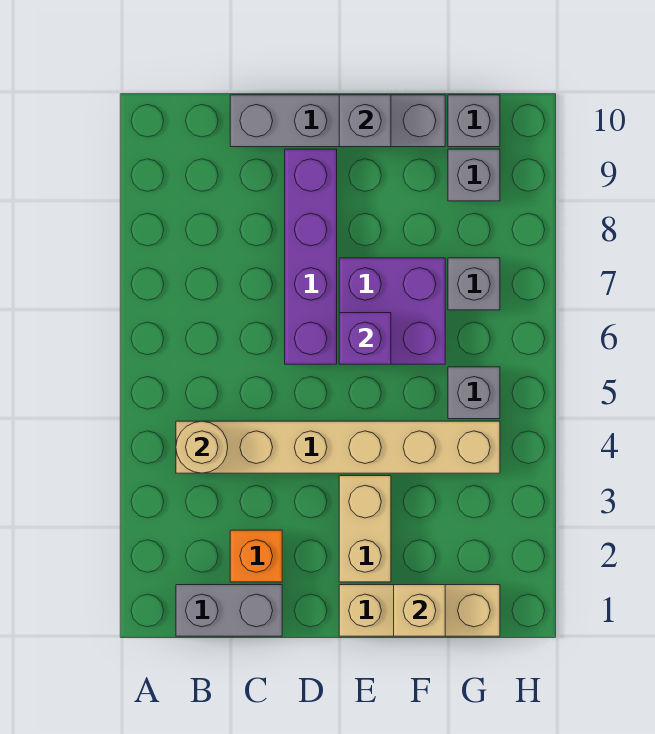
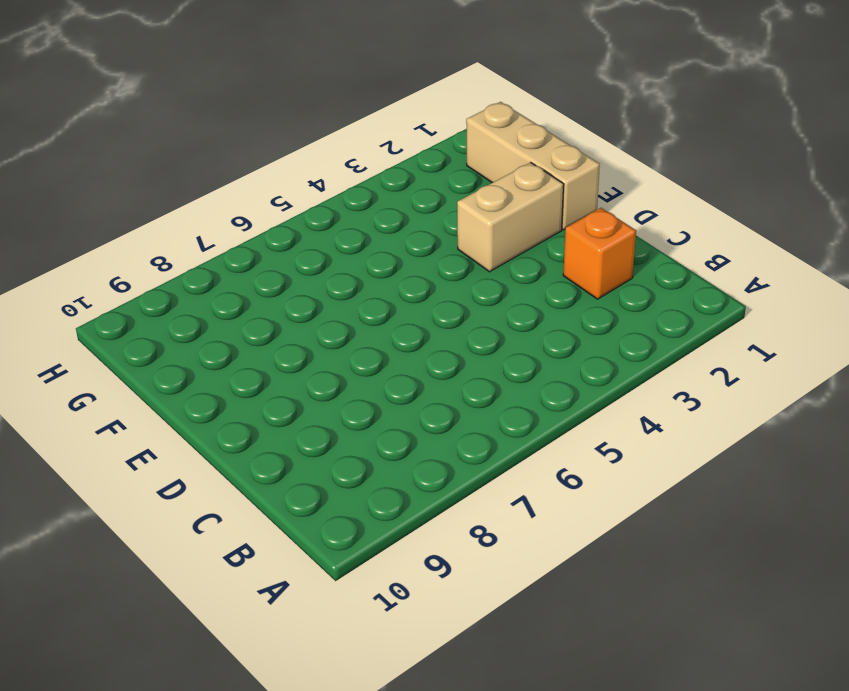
none -> grey brick B1:C1 level 1
none -> tan brick B4:G4 level 1
none -> grey brick C10:F10 level 1

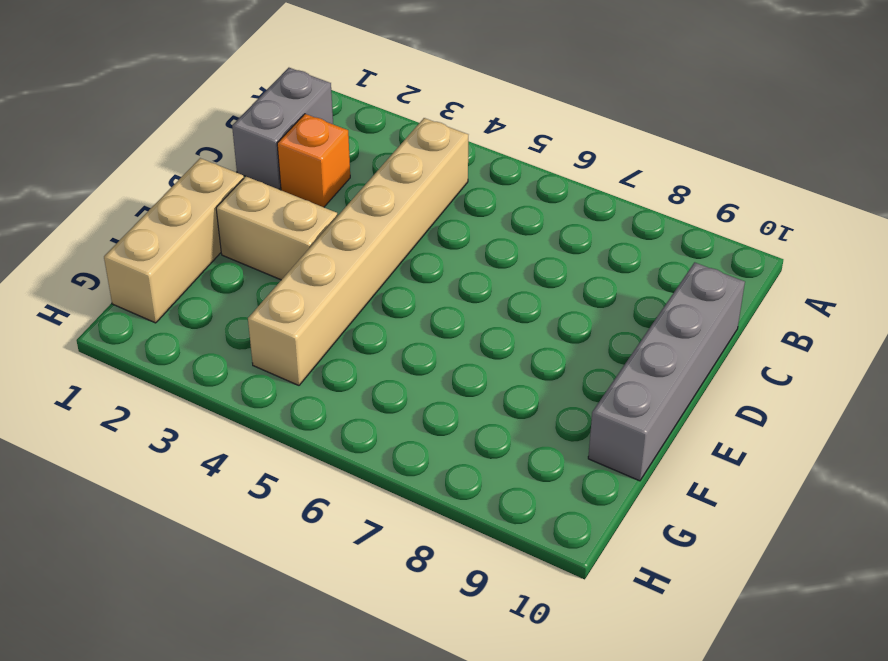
none -> purple brick D6:D9 level 1
none -> purple brick E6:F7 level 1
none -> grey brick G5 level 1

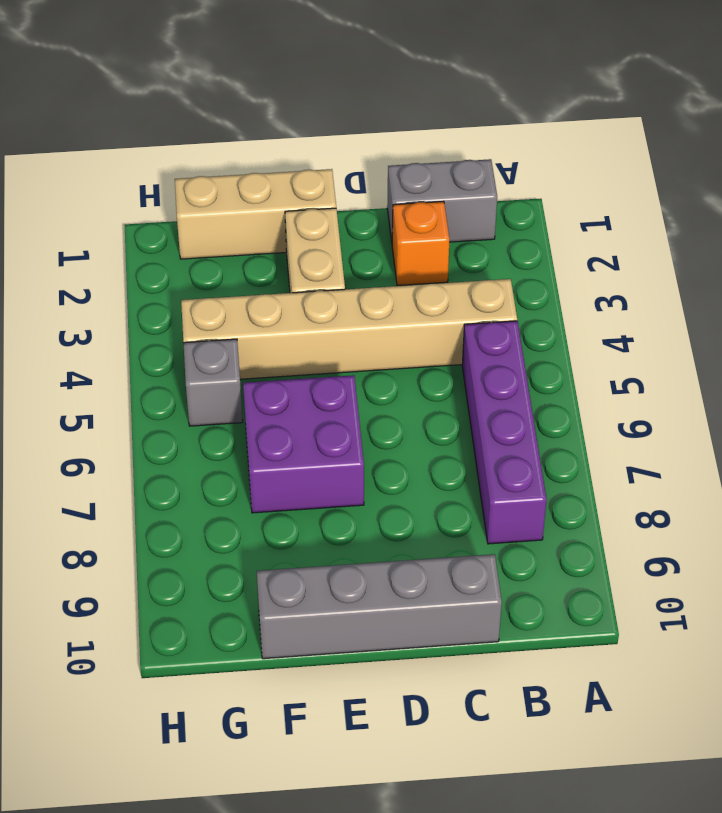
purple brick B5:B8 level 1 -> purple brick D6:D9 level 1
none -> grey brick G7 level 1
none -> grey brick G9 level 1
none -> grey brick G10 level 1

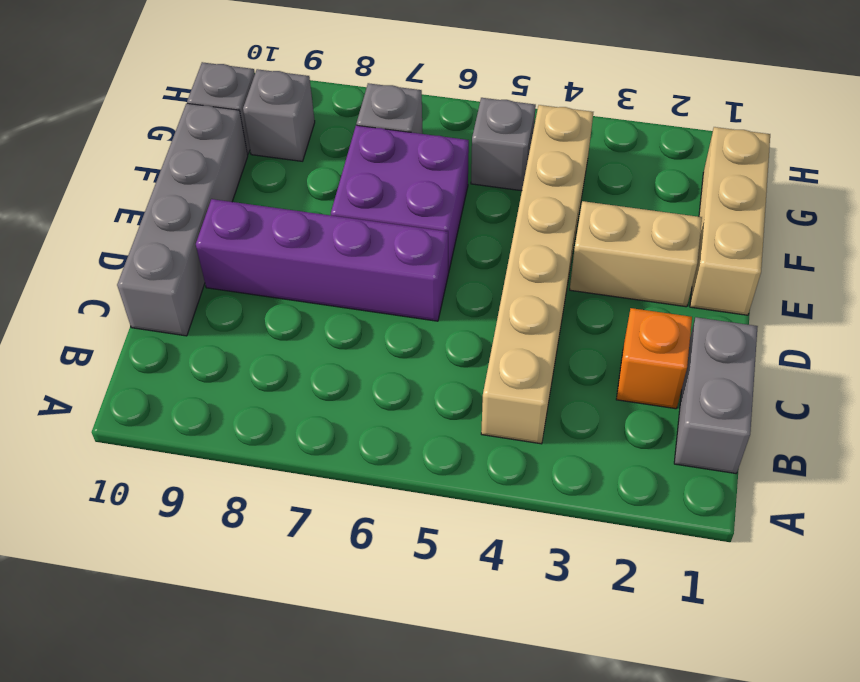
none -> tan round brick B4 level 2
none -> purple brick E6 level 2
none -> grey brick E10 level 2

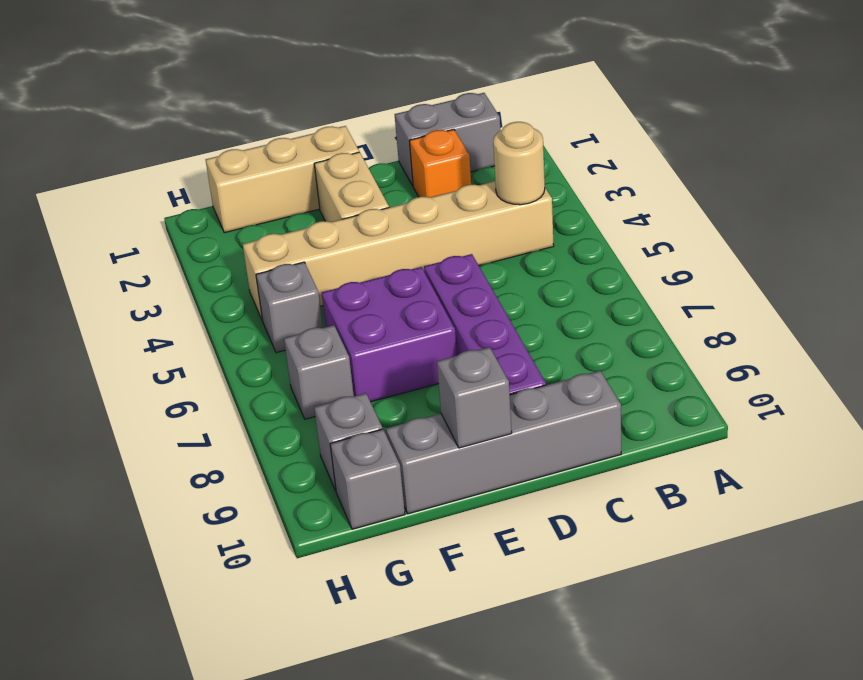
none -> purple brick E6 level 2
none -> tan brick F1 level 2

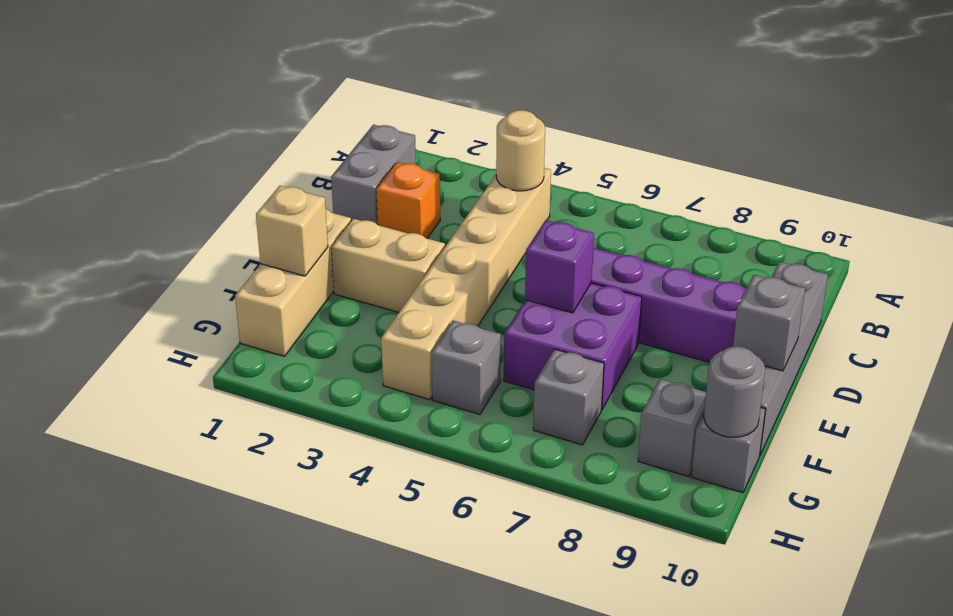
grey round brick G10 level 2 -> none

